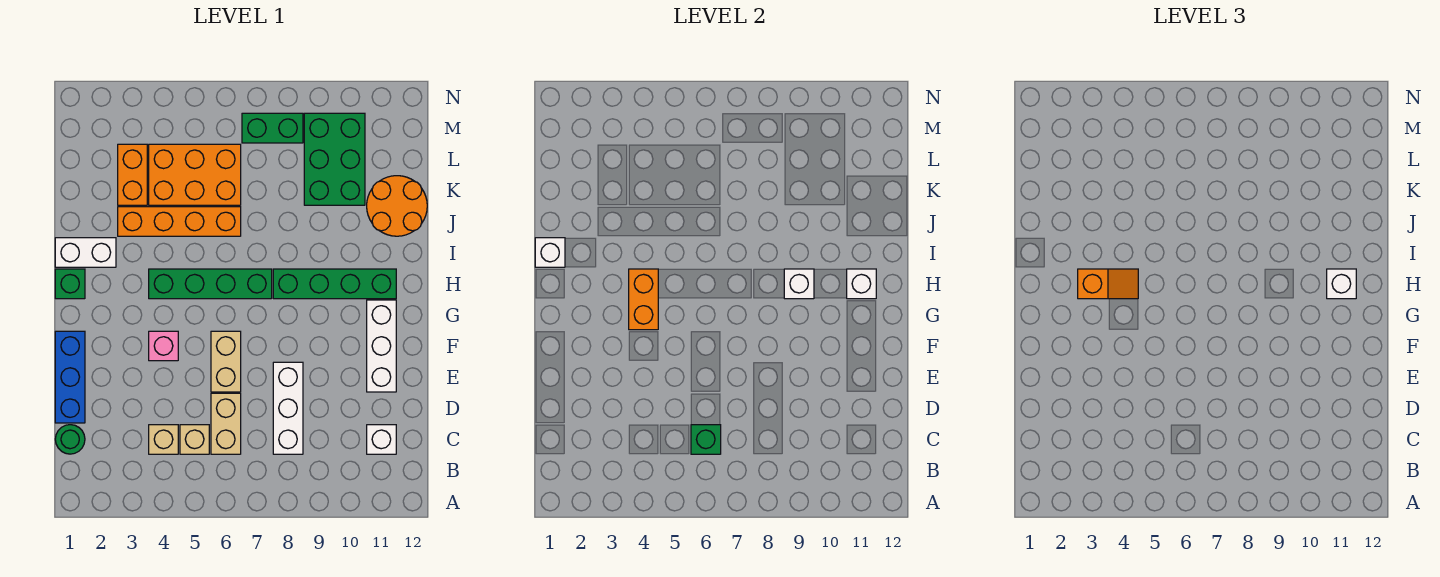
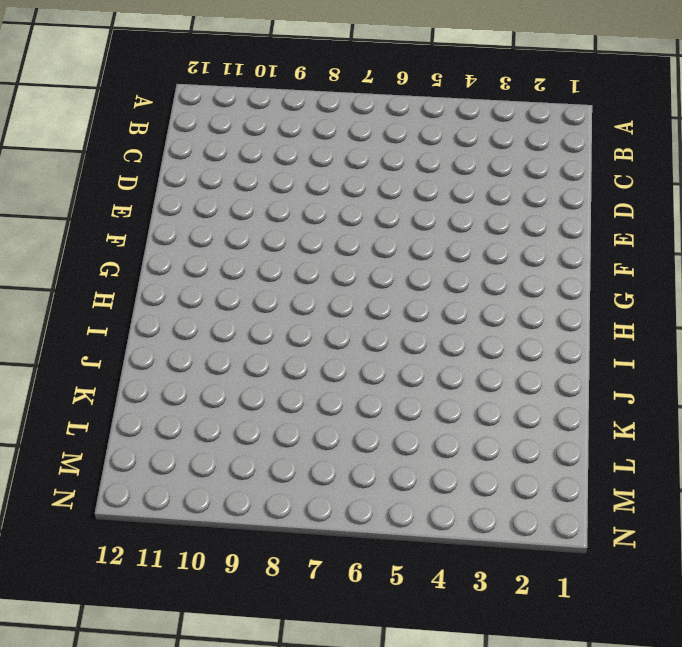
none -> green round brick C1 level 1
none -> tan brick C4 level 1
none -> tan brick C5 level 1

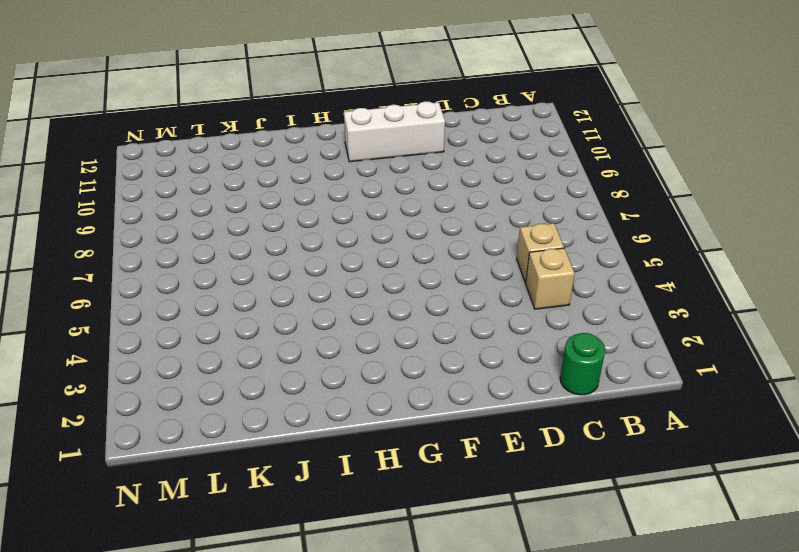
none -> tan brick C6:D6 level 1
none -> white brick C8:E8 level 1
none -> white brick C11 level 1

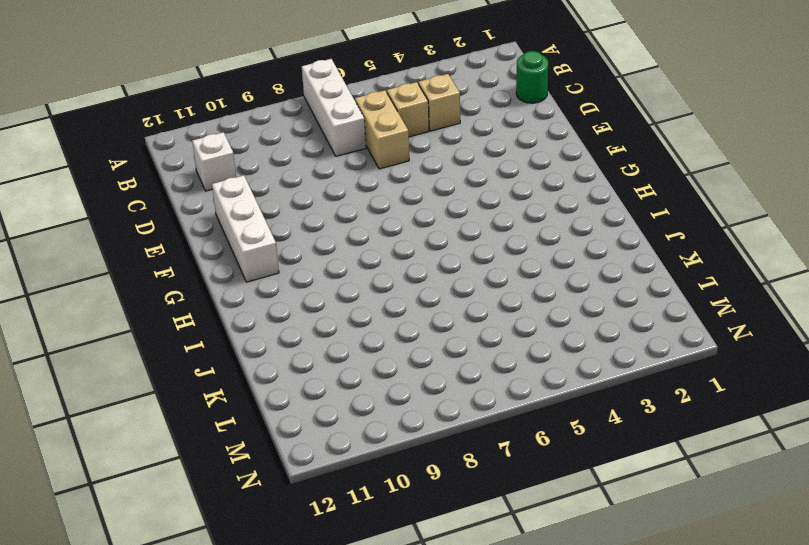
white brick A7:C7 level 1 -> white brick C8:E8 level 1
none -> blue brick D1:F1 level 1
none -> tan brick E6:F6 level 1
none -> pink brick F4 level 1

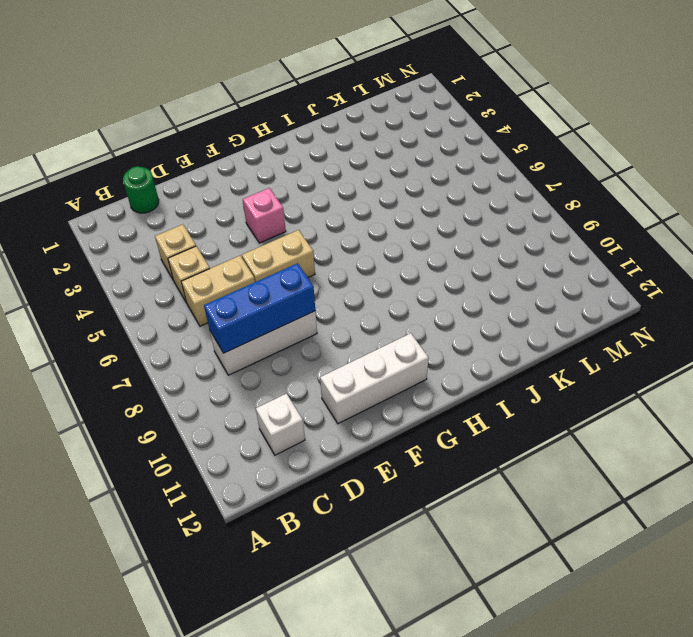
blue brick C8:E8 level 2 -> blue brick D1:F1 level 1
none -> green brick H1 level 1
none -> green brick H4:H7 level 1
none -> green brick H8:H11 level 1

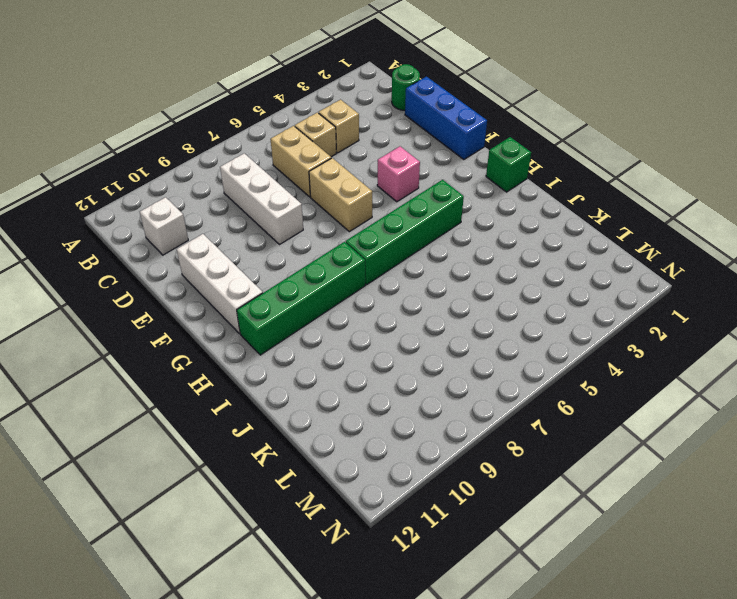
none -> white brick I1:I2 level 1
none -> orange brick J3:J6 level 1
none -> orange round brick J11:K12 level 1

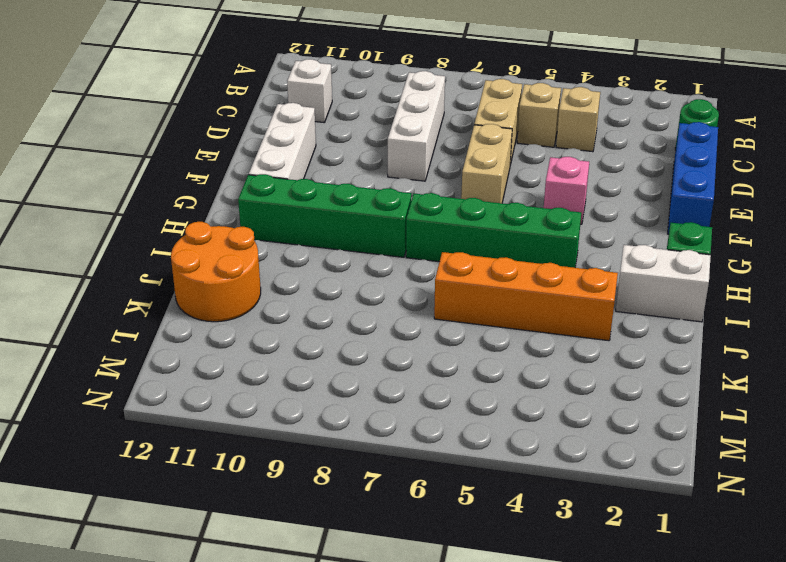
none -> orange brick K3:L3 level 1
none -> orange brick K4:L6 level 1
none -> green brick K9:M10 level 1

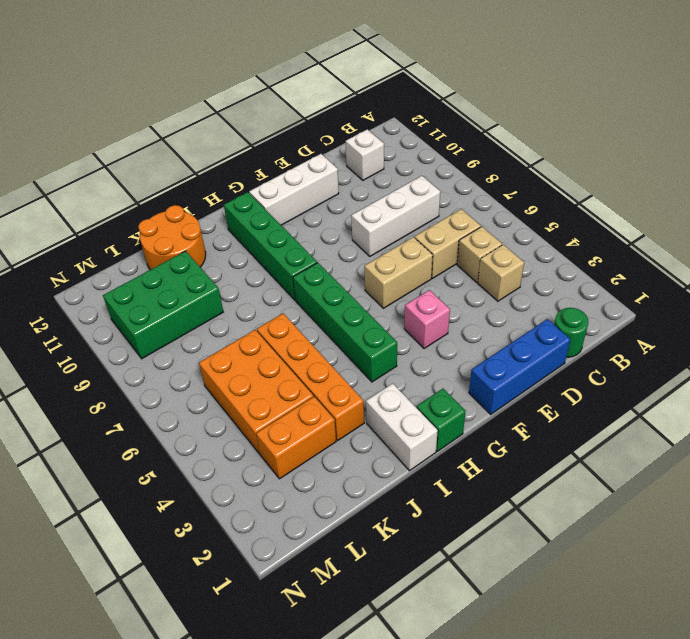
none -> green brick M7:M8 level 1
none -> green brick C6 level 2
none -> orange brick G4:H4 level 2

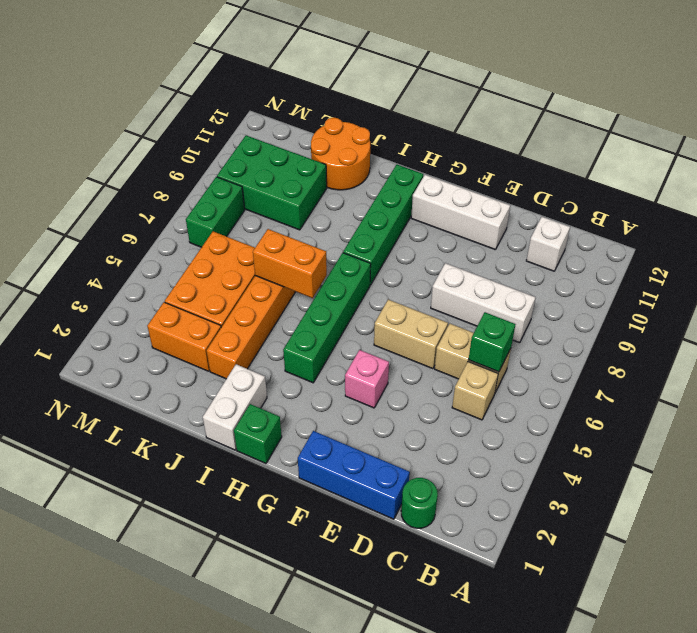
orange brick I6:J6 level 2 -> orange brick G4:H4 level 2
none -> tan brick C4 level 1
none -> white brick H9 level 2
none -> white brick H11 level 2

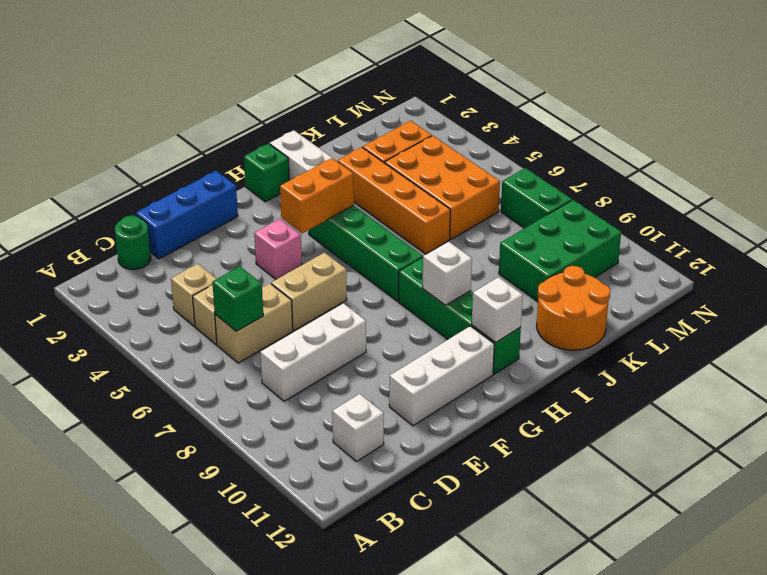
none -> white brick I1 level 2
none -> orange slope H3:H4 level 3 top 3
none -> white brick H11 level 3

